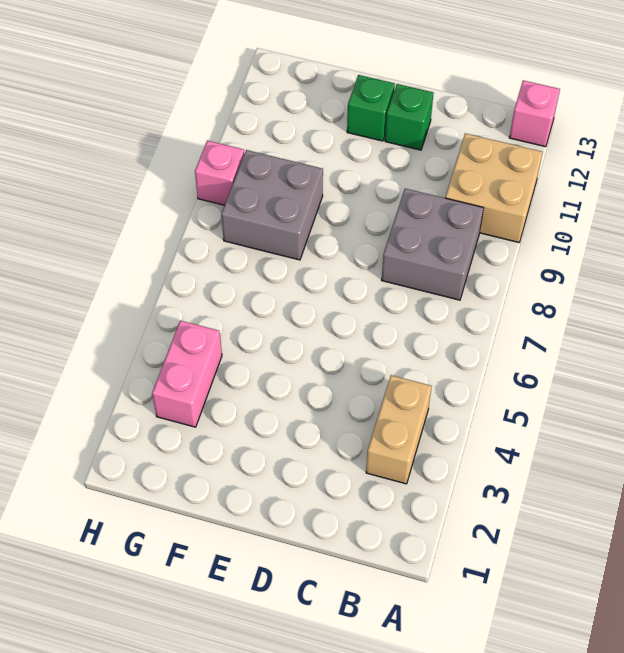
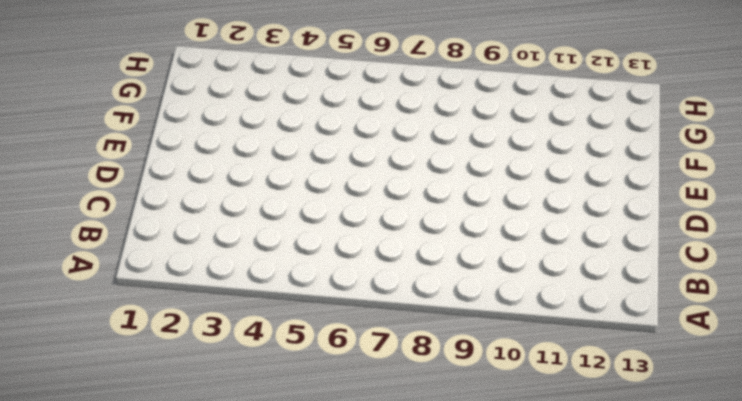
none -> tan brick A10:B11 level 1
none -> pink brick A13 level 1

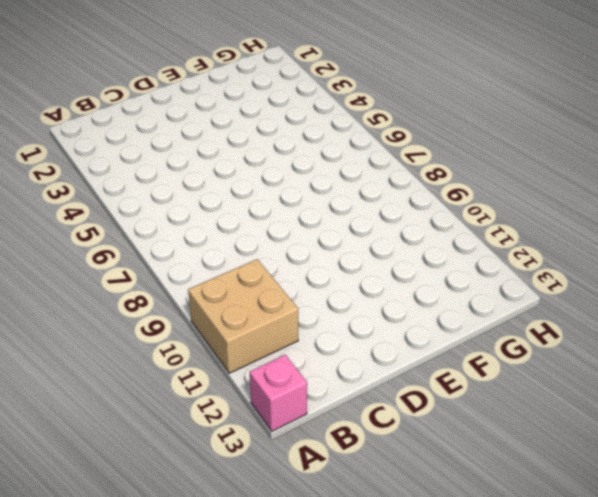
none -> tan brick B3:B4 level 1
none -> grey brick B8:C9 level 1

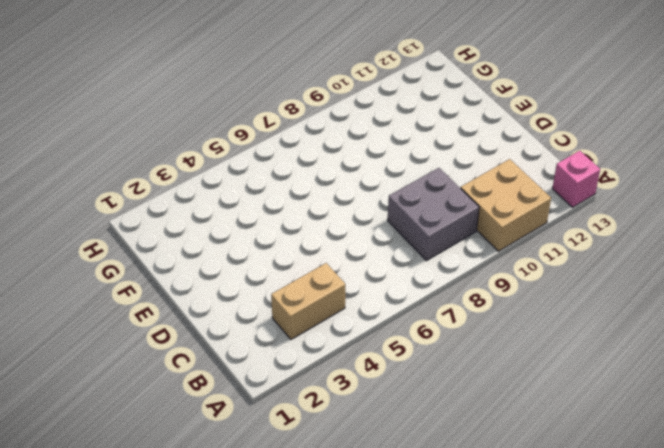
none -> green brick D12 level 1
none -> green brick E12 level 1

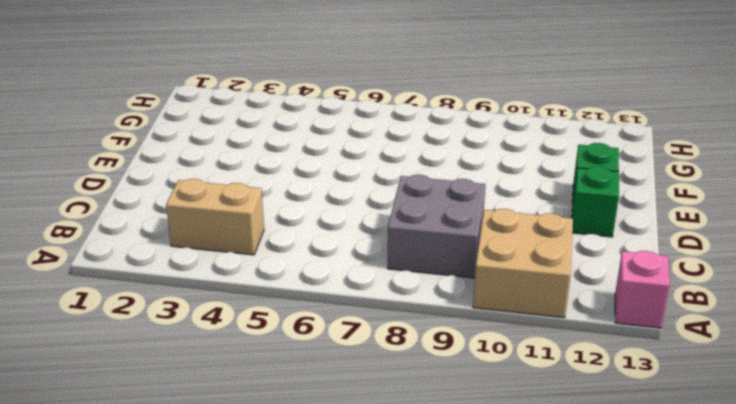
none -> grey brick F8:G9 level 1
none -> pink brick G3:G4 level 1

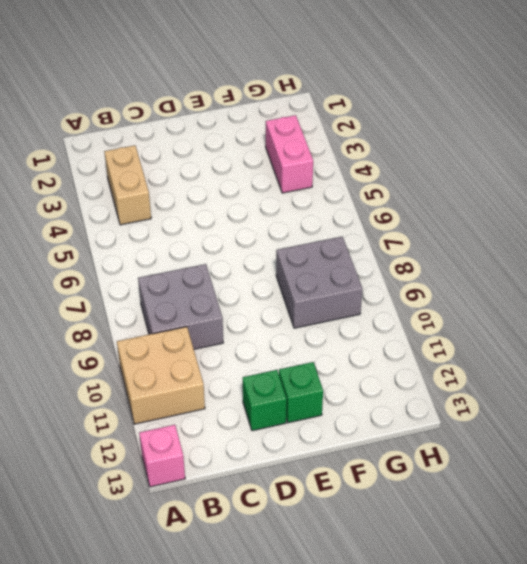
none -> pink brick H9 level 1

